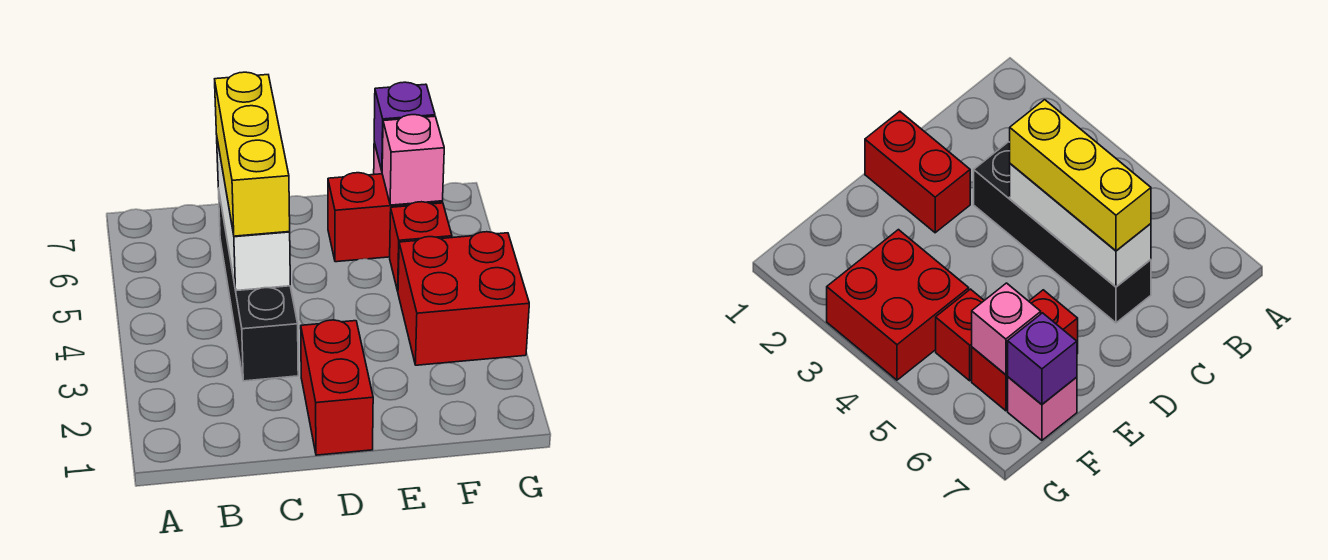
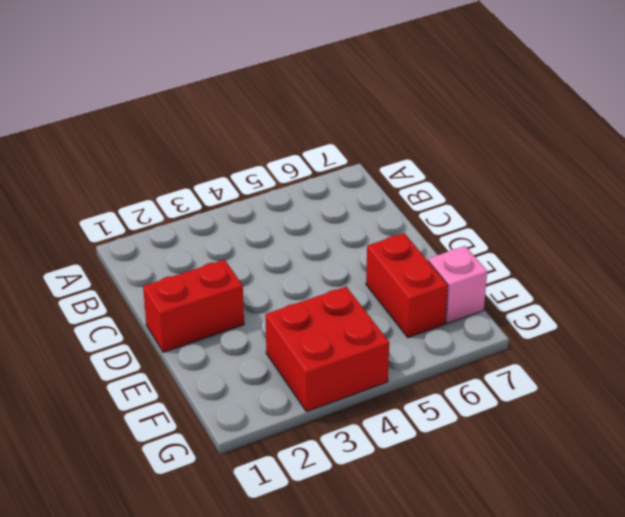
none -> black brick C3:C6 level 1
none -> red brick F5 level 1

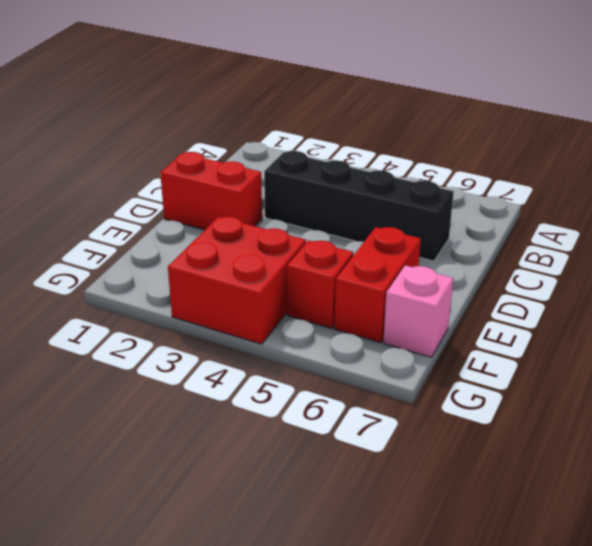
none -> white brick C4:C6 level 2
none -> pink brick F6 level 2

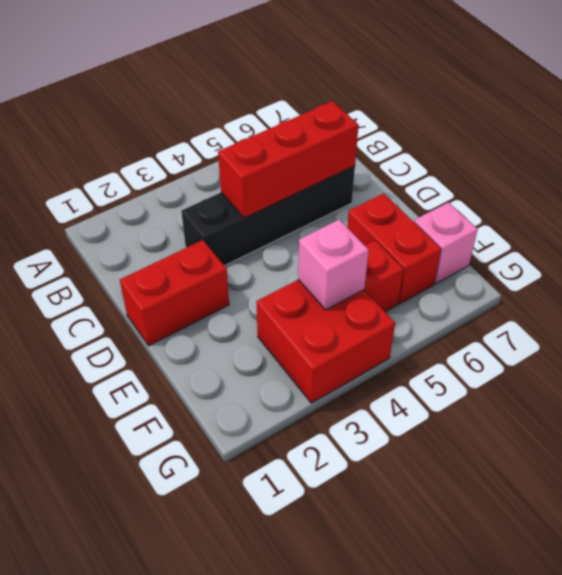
red brick C4:C6 level 2 -> white brick C4:C6 level 2
pink brick F4 level 2 -> pink brick F6 level 2
none -> purple brick F7 level 2
none -> yellow brick C4:C6 level 3

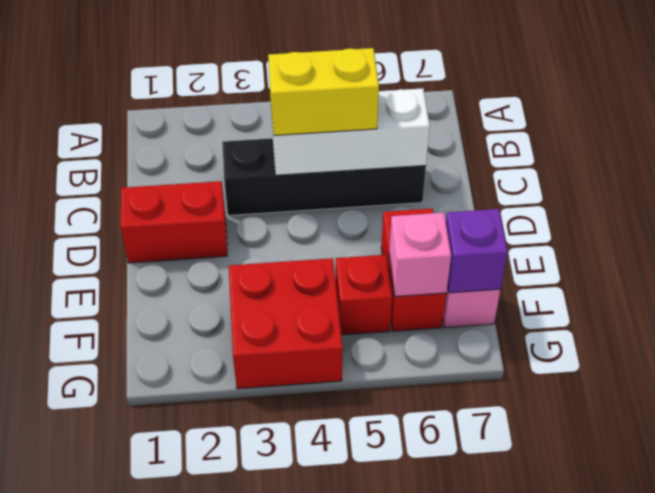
yellow brick C4:C5 level 3 -> yellow brick C4:C6 level 3

